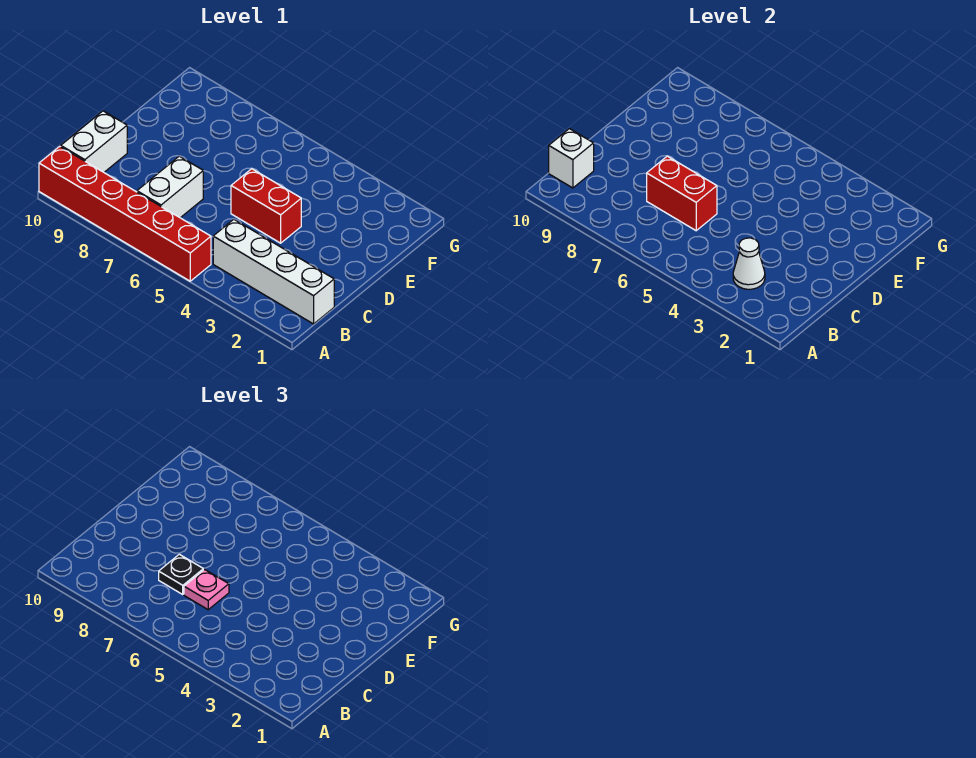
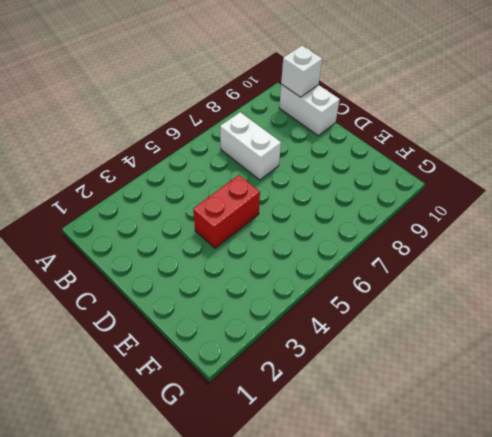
none -> red brick A5:A10 level 1
none -> white brick B1:B4 level 1

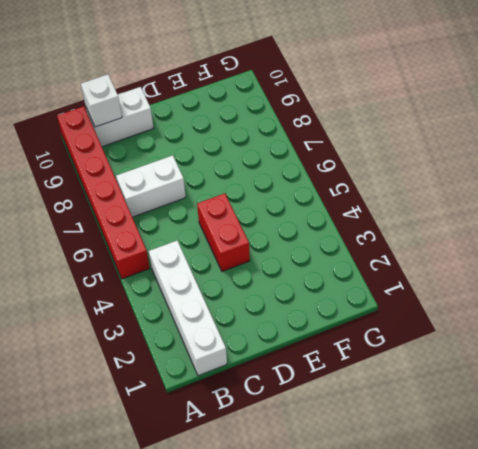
none -> white cone B3 level 2
none -> red brick C6:C7 level 2

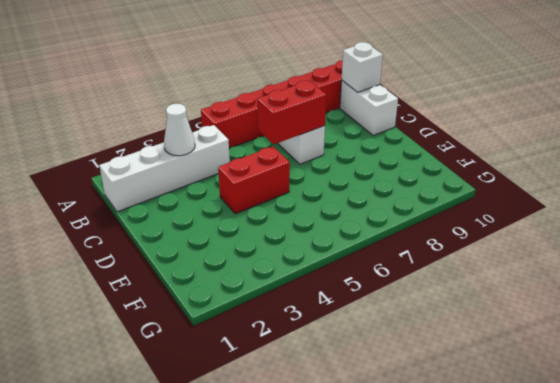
none -> pink plate C6 level 3
none -> black plate C7 level 3

